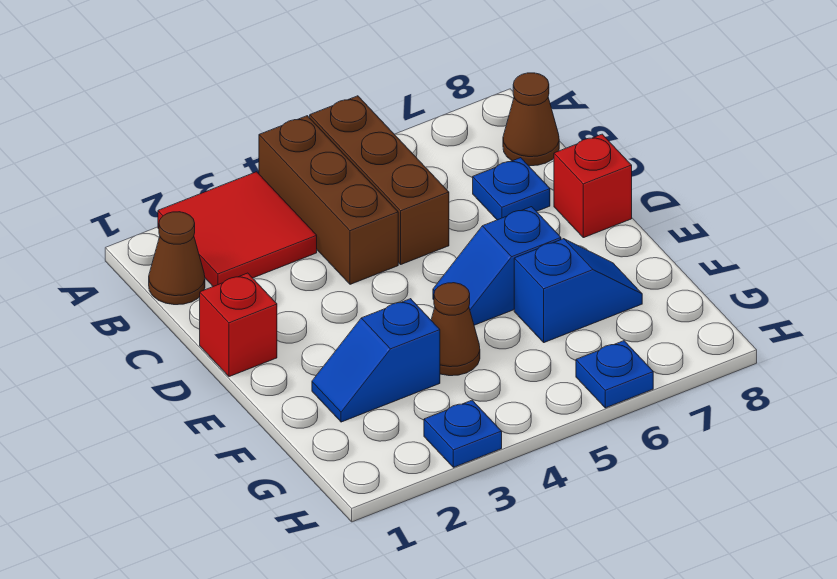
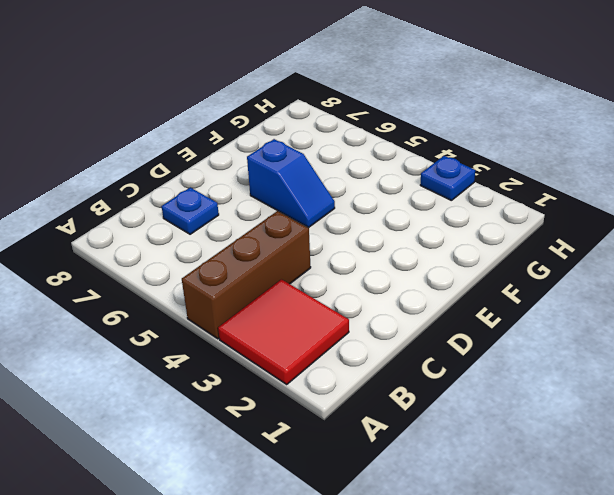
none -> brown brick A5:C5 level 1
none -> brown cone B1 level 1
none -> brown cone B8 level 1

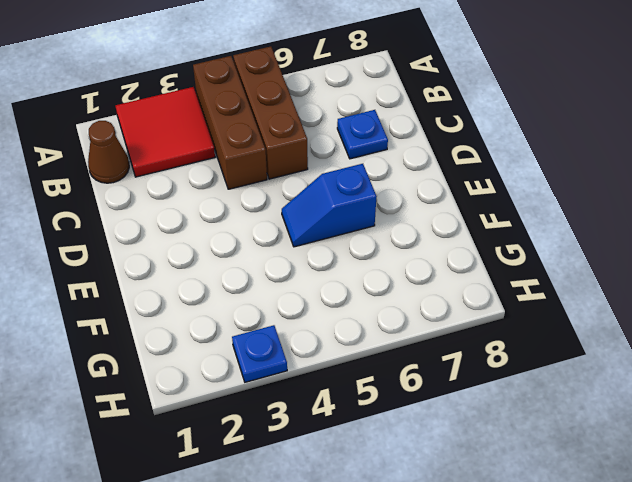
none -> brown cone B8 level 1
none -> red brick D1 level 1
none -> red brick D8 level 1

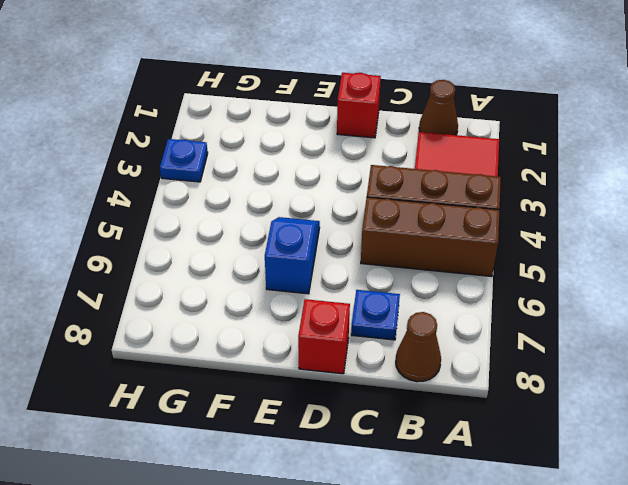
none -> blue slope F2:F3 level 1 top 3
none -> brown cone F4 level 1
none -> blue slope F6:F7 level 1 top 6

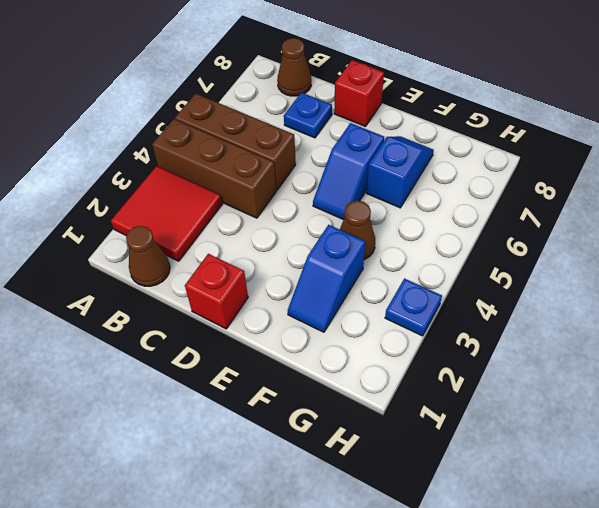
none -> blue plate H6 level 1

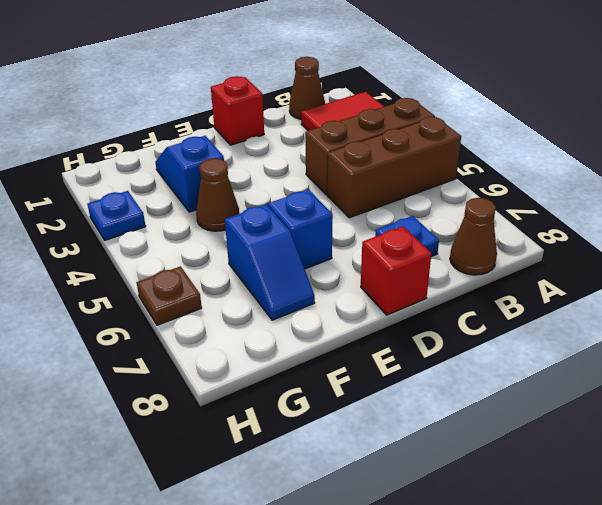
brown plate H6 level 1 -> blue plate H6 level 1

